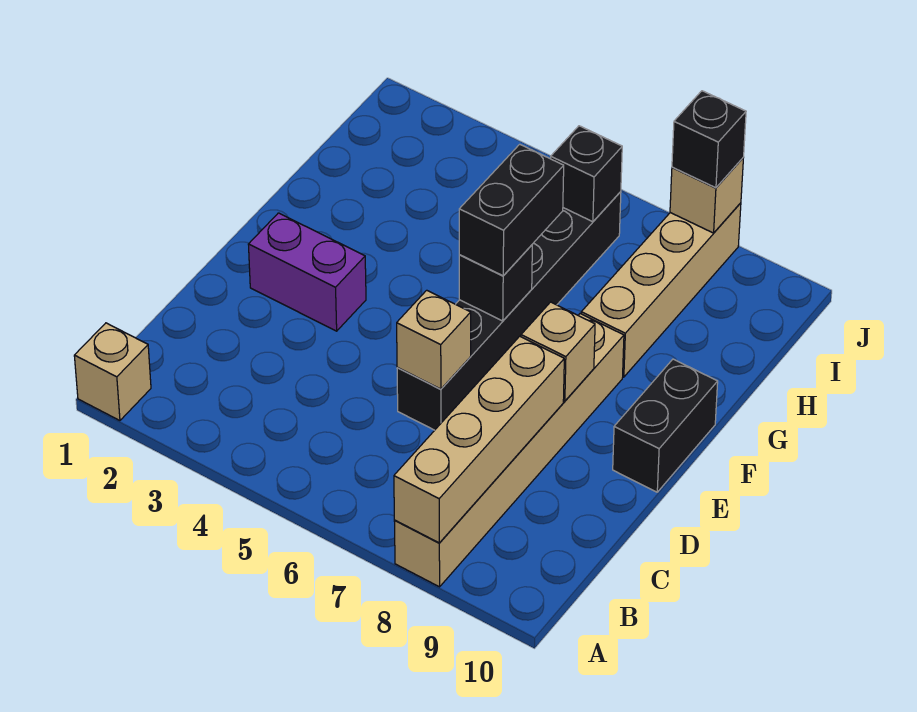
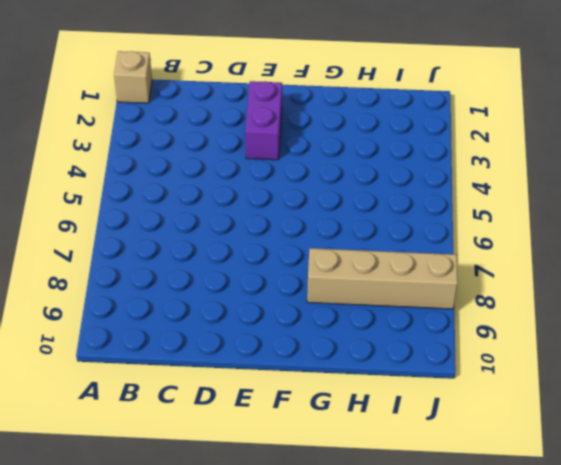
none -> tan brick A8:F8 level 1
none -> black brick D6:I6 level 1
none -> black brick E10:F10 level 1

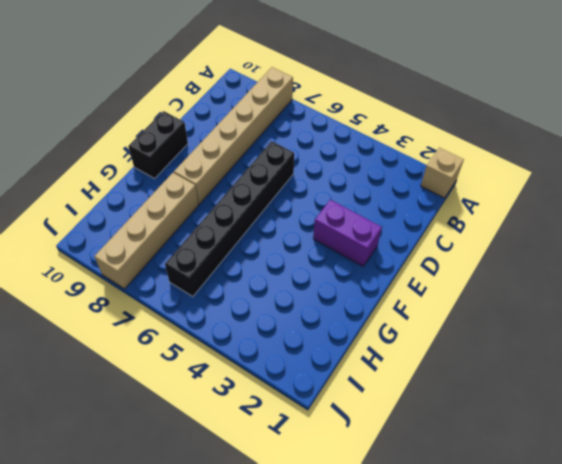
none -> tan brick A8:D8 level 2
none -> tan brick D6 level 2
none -> tan brick E8 level 2

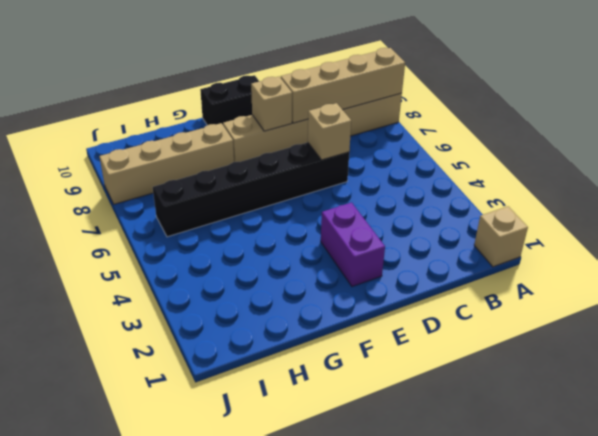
none -> black brick F6 level 2
none -> black brick I6 level 2
none -> tan brick J8 level 2

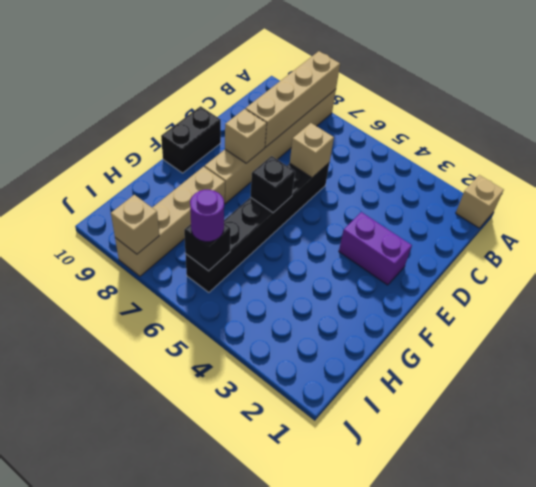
purple round brick I6 level 3 -> none
none -> black brick F6:G6 level 3
none -> black brick J8 level 3

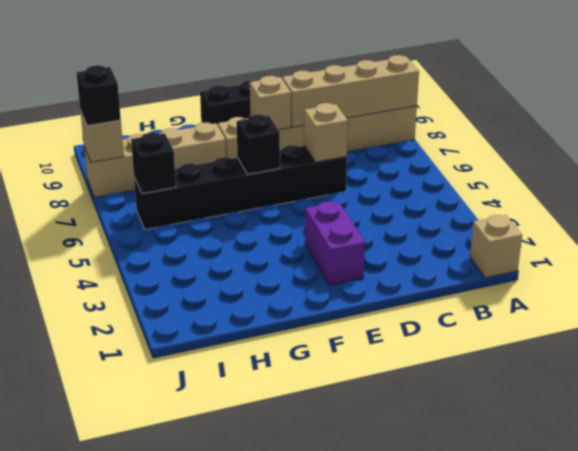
none -> black brick F6:G6 level 3

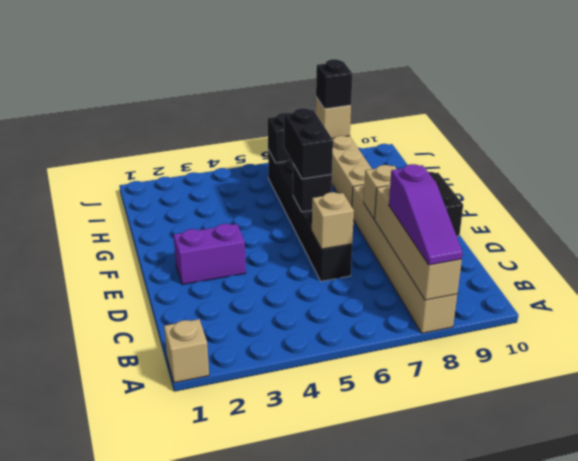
purple slope A8:C8 level 3 top C -> none

